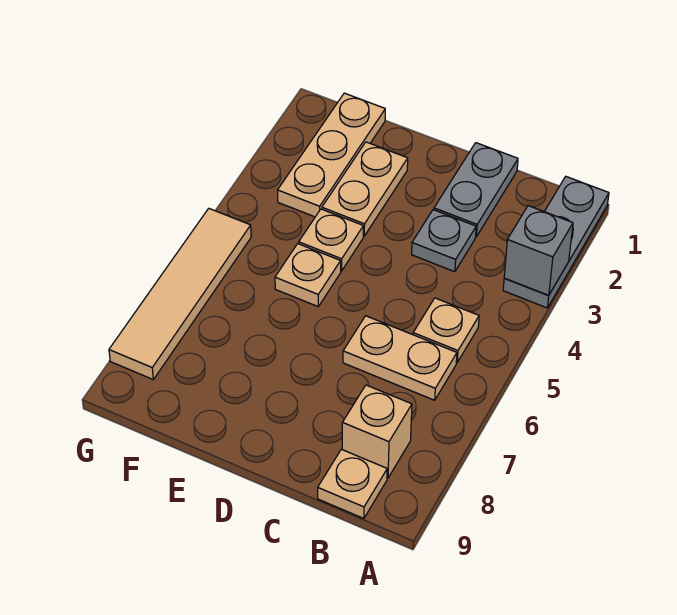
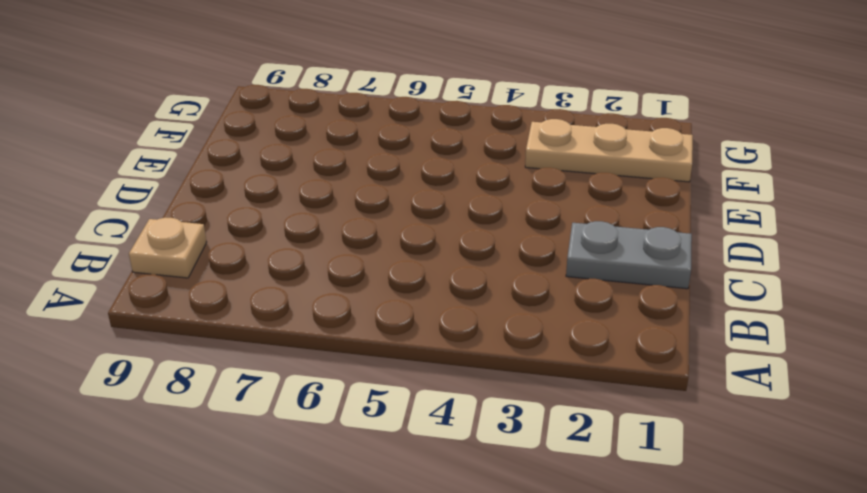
none -> grey plate A1:A3 level 1
none -> tan plate B5 level 1
none -> tan plate B6:C6 level 1

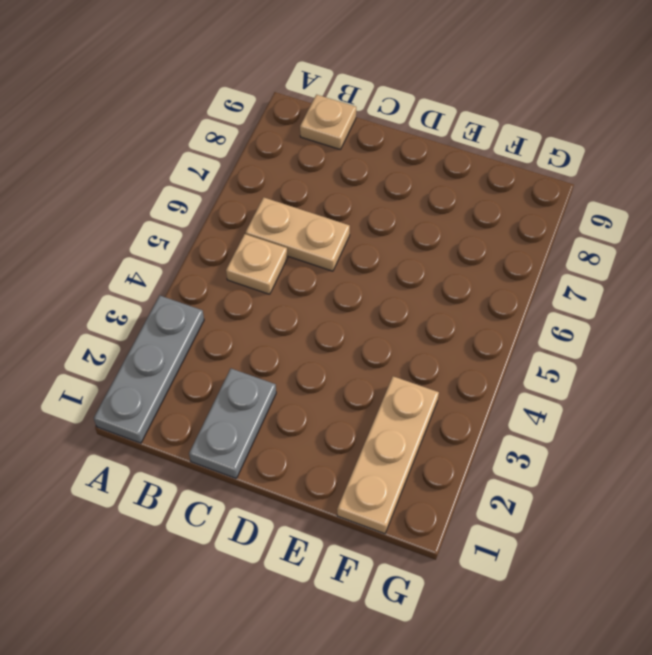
none -> tan brick B8 level 1
none -> grey plate C3 level 1
none -> tan plate E2:E3 level 1

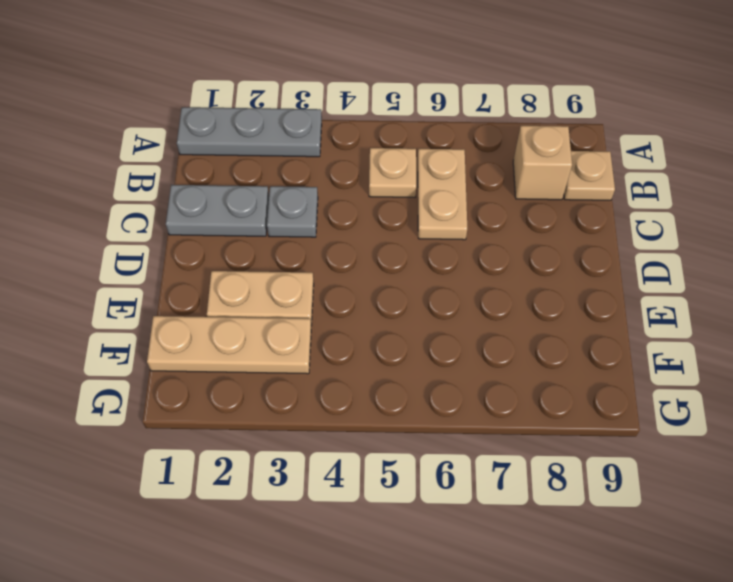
none -> tan plate E4 level 1
none -> tan plate E5 level 1
none -> tan tile G5:G8 level 1

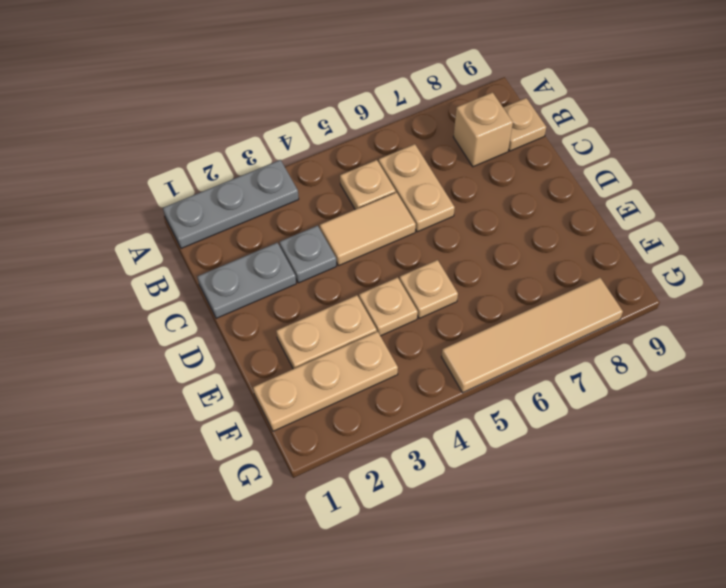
tan tile C4:C5 level 1 -> none
none -> grey brick A3 level 2

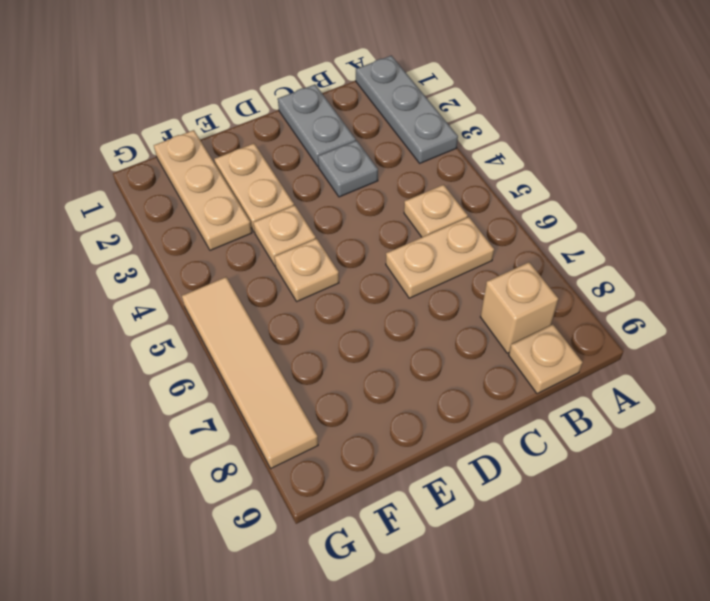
none -> grey brick A3 level 2

